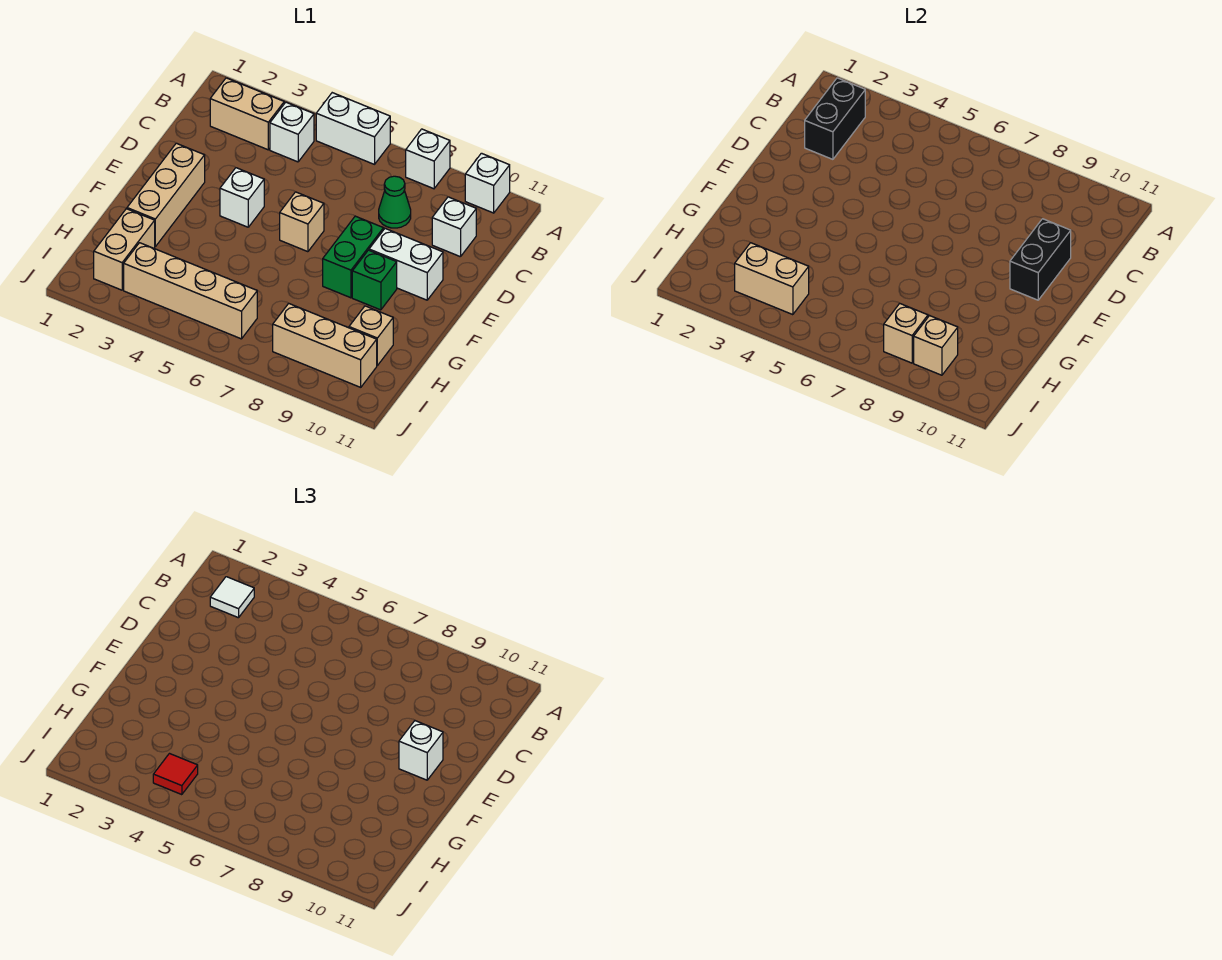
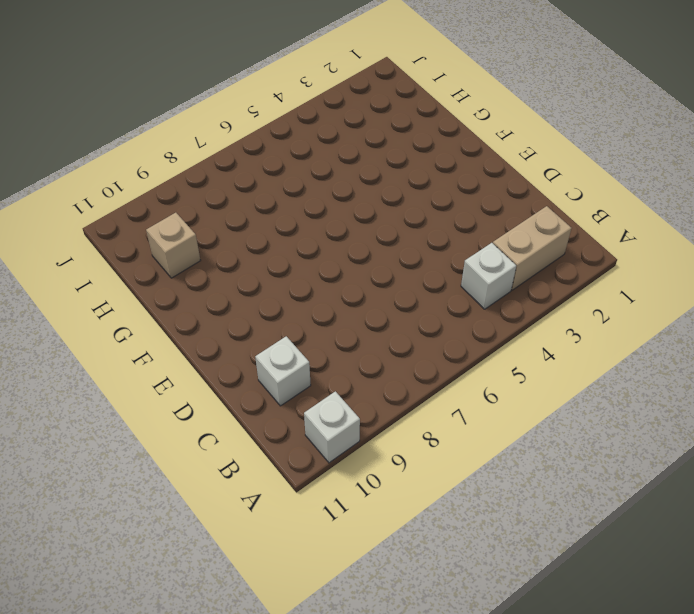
none -> white brick A5:A6 level 1
none -> white brick A8 level 1
none -> green cone C8 level 1

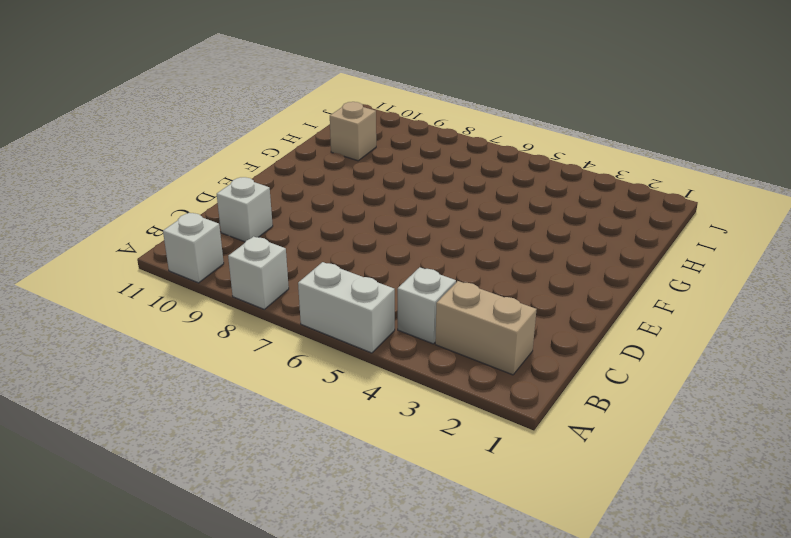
none -> green cone C8 level 1
none -> tan brick E2:G2 level 1
none -> white brick E4 level 1

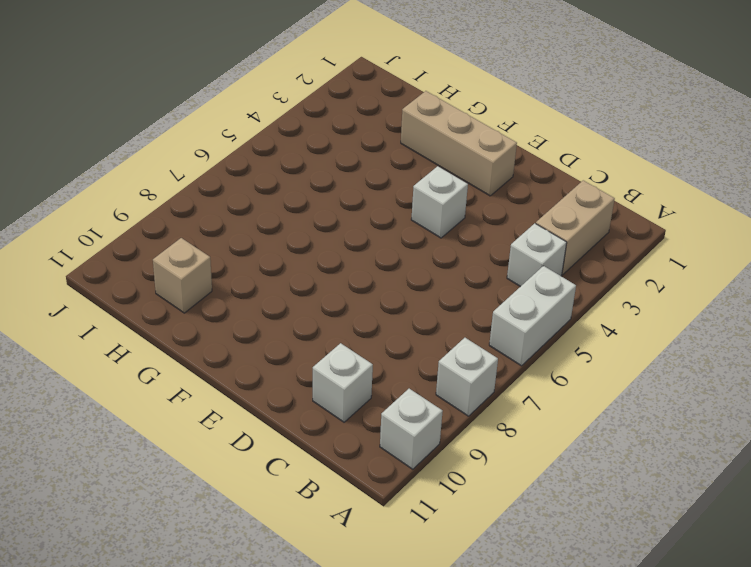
none -> green cone C8 level 1
none -> tan brick E6 level 1
none -> green brick E8:F8 level 1

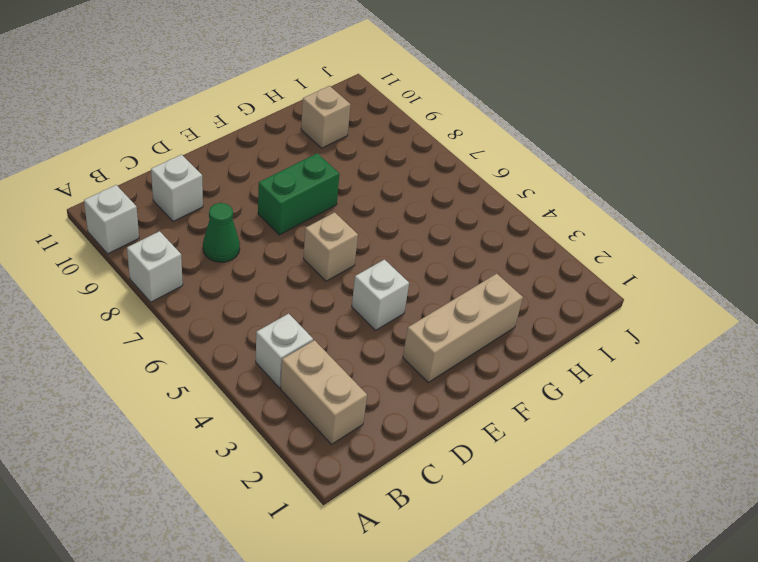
none -> white brick A5:A6 level 1
none -> white brick E9:E10 level 1
none -> green brick F9 level 1

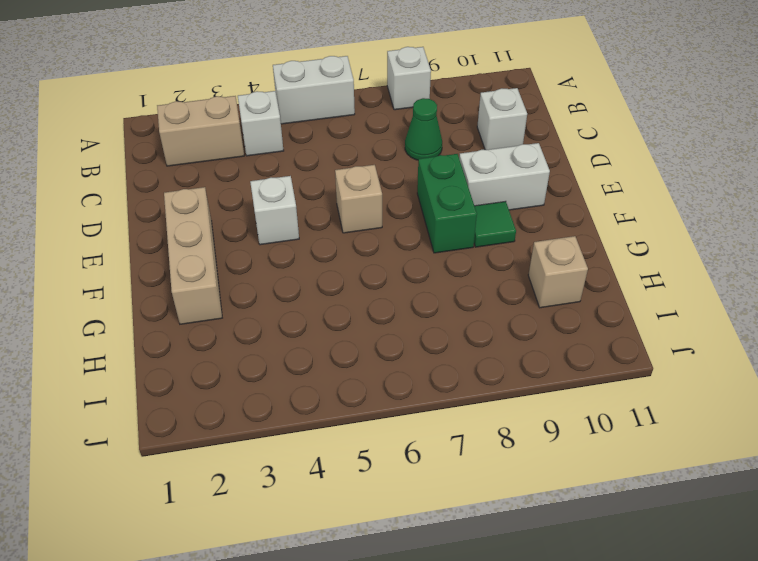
green tile F9 level 1 -> green brick F9 level 1
none -> white brick A10 level 1
none -> tan brick H2:I2 level 1
none -> tan brick I3:I6 level 1

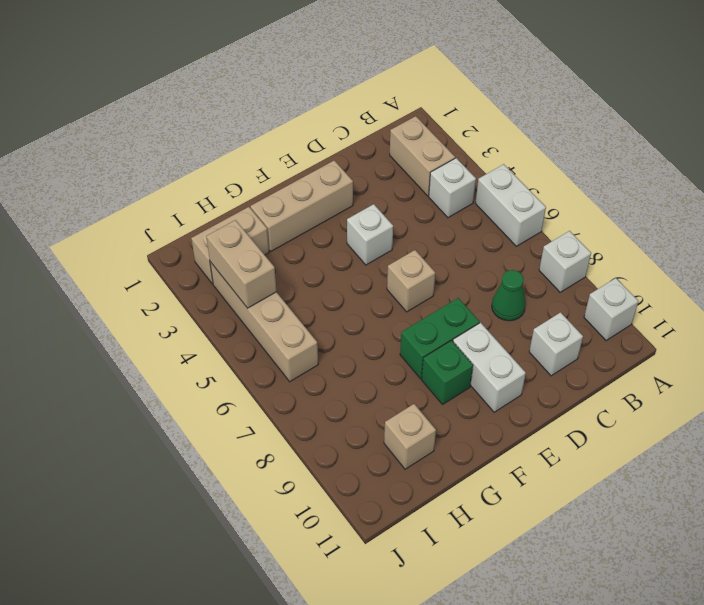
none -> tan brick I8:I10 level 1
none -> black brick B2:C2 level 2
none -> black brick D10:E10 level 2

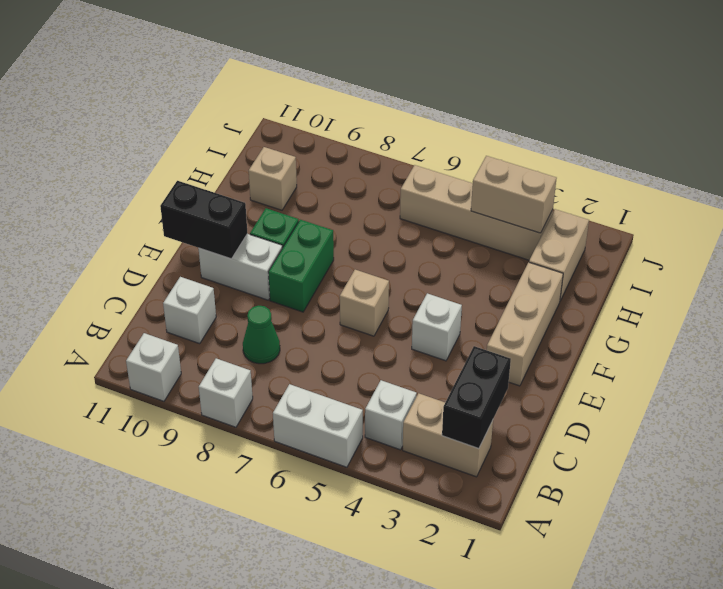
black brick E10:E11 level 2 -> black brick D10:E10 level 2
none -> tan brick I8:I10 level 1
none -> tan brick I8 level 2
none -> tan brick I9 level 2

